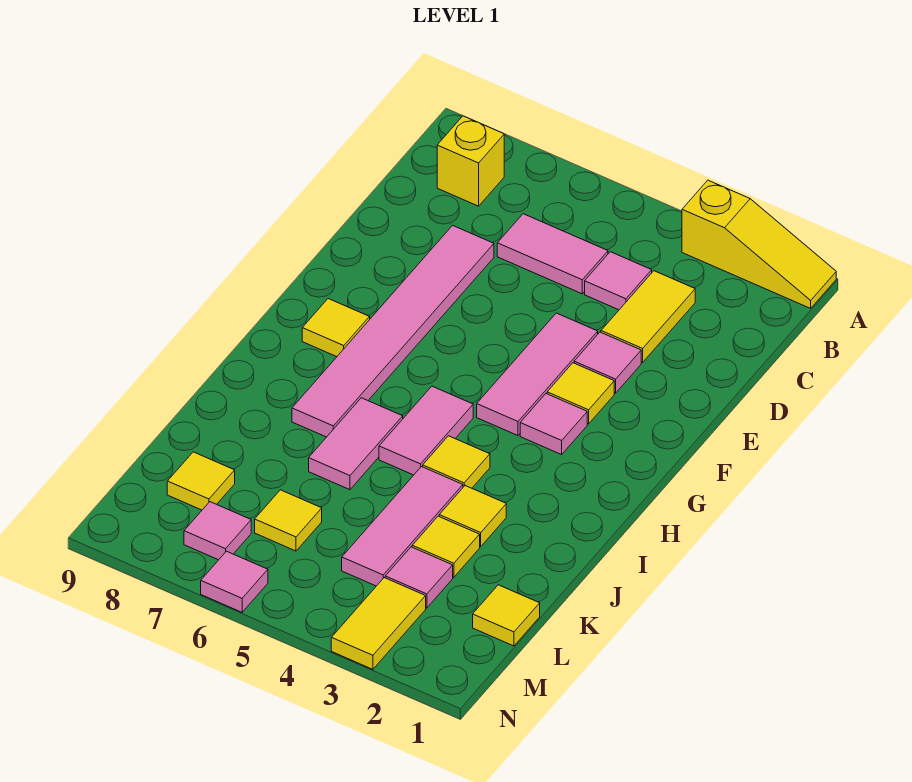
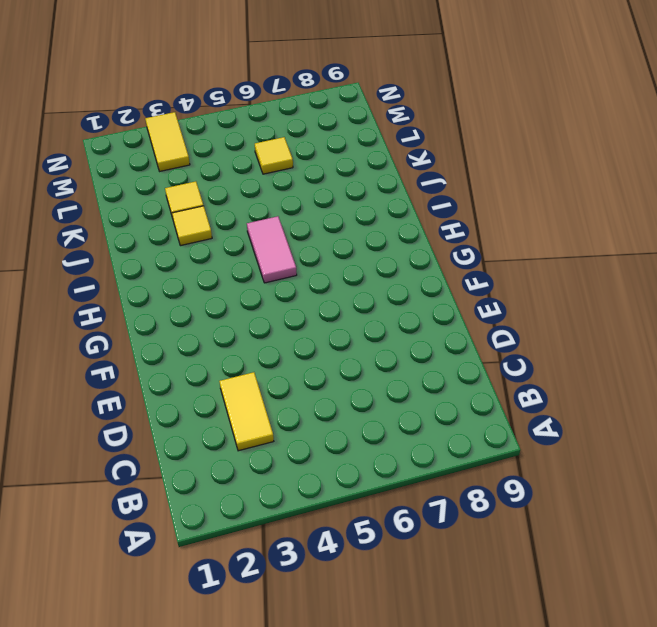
none -> yellow slope A1:A3 level 1 top 3
none -> yellow brick B8 level 1
none -> pink tile C4 level 1

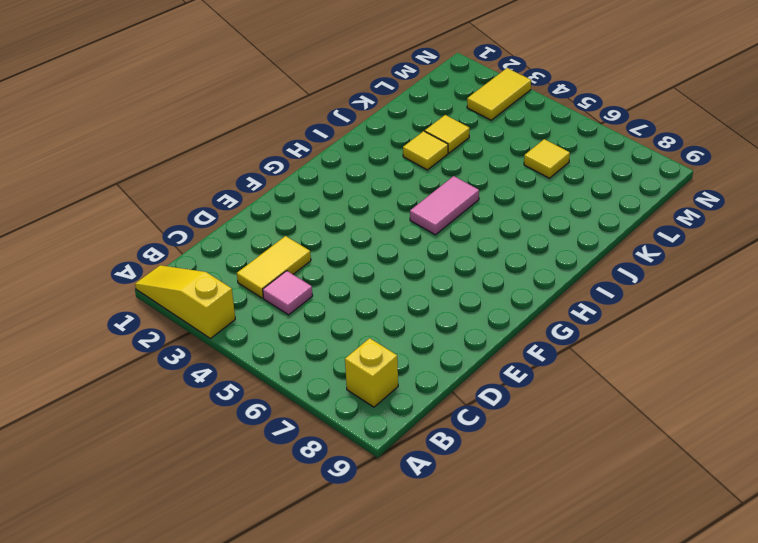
none -> pink tile C5:C6 level 1
none -> pink tile D7:I7 level 1
none -> pink tile E3 level 1

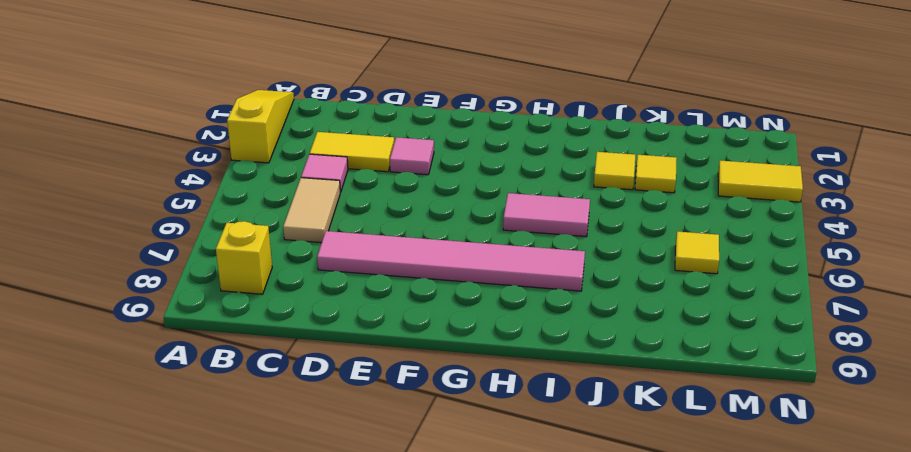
tan tile C5:C6 level 1 -> pink tile C5:C6 level 1
none -> pink tile E4:G4 level 1
none -> yellow tile F3 level 1
none -> pink tile G3 level 1

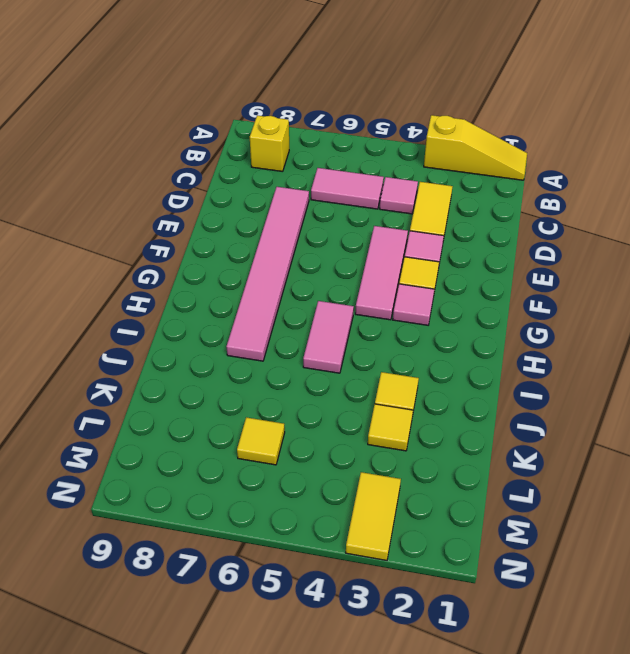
none -> yellow tile G8 level 1
none -> yellow tile I4 level 1
none -> pink tile I6:J6 level 1

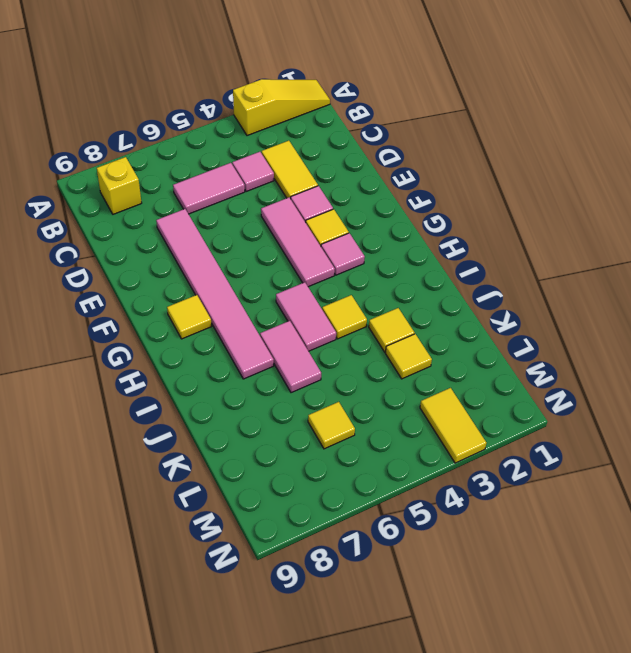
none -> pink tile J4:L4 level 1
none -> yellow tile L1 level 1
none -> pink tile L3 level 1

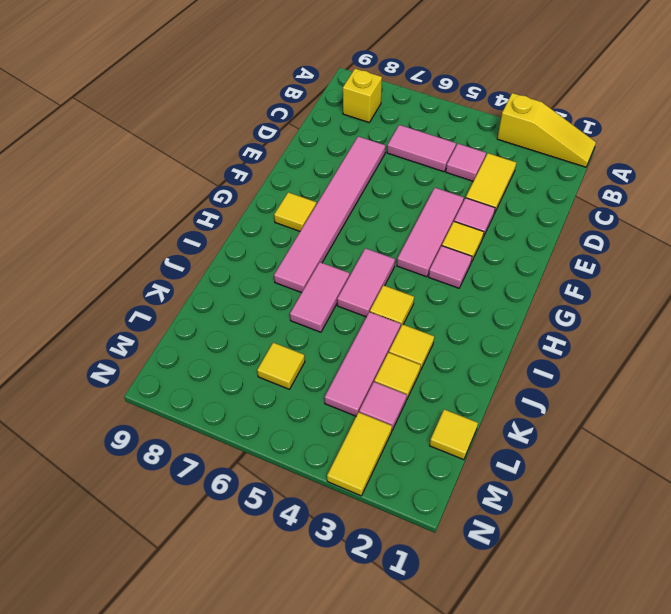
none -> yellow tile L8 level 1
none -> pink tile M7 level 1
none -> pink tile N6 level 1

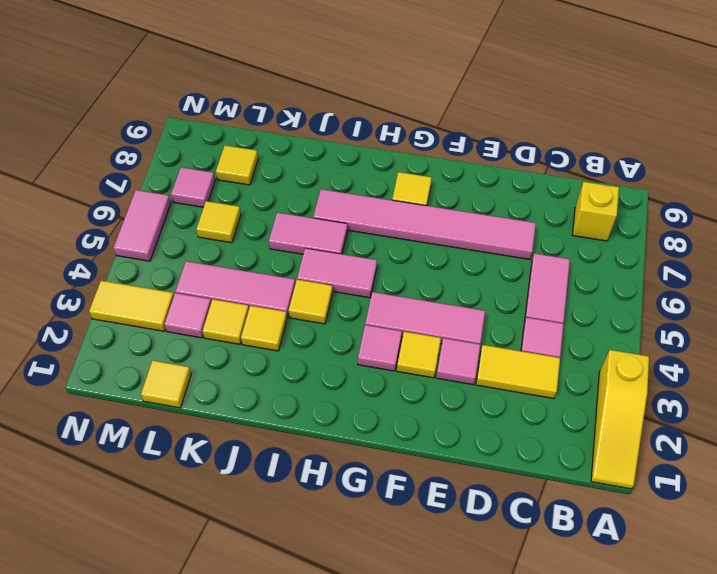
pink tile N5:N6 level 1 -> pink tile N6 level 1

